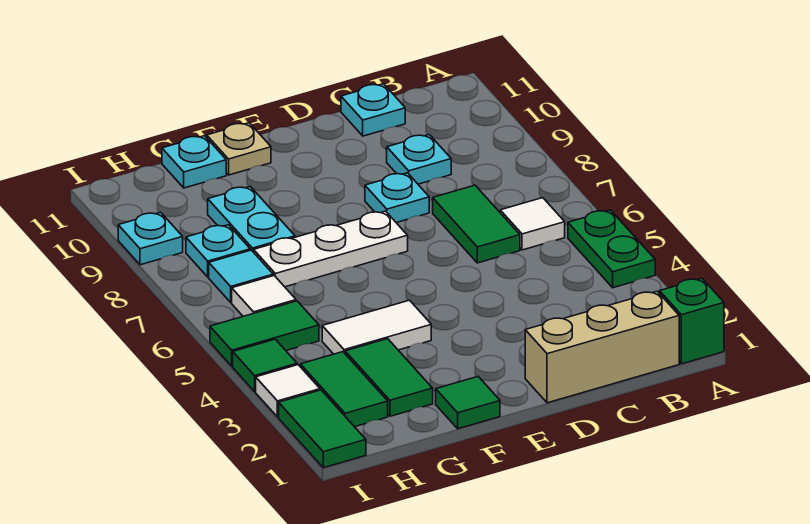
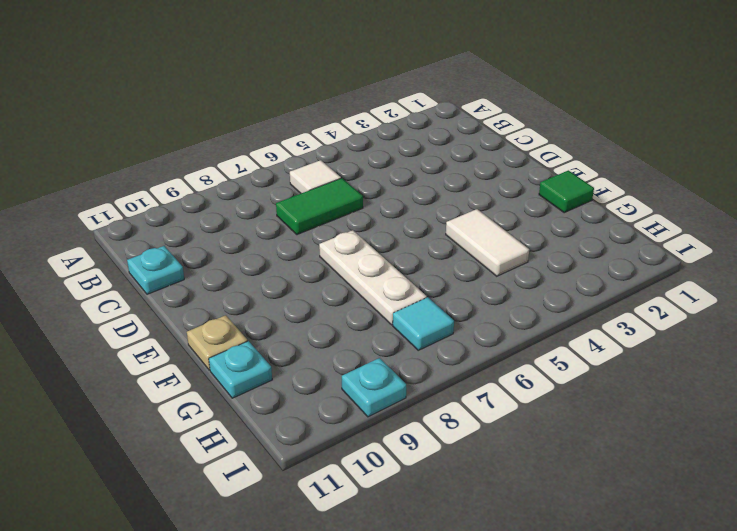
none -> green brick A1 level 1
none -> green plate A4:A5 level 1
none -> tan brick B1:D1 level 1

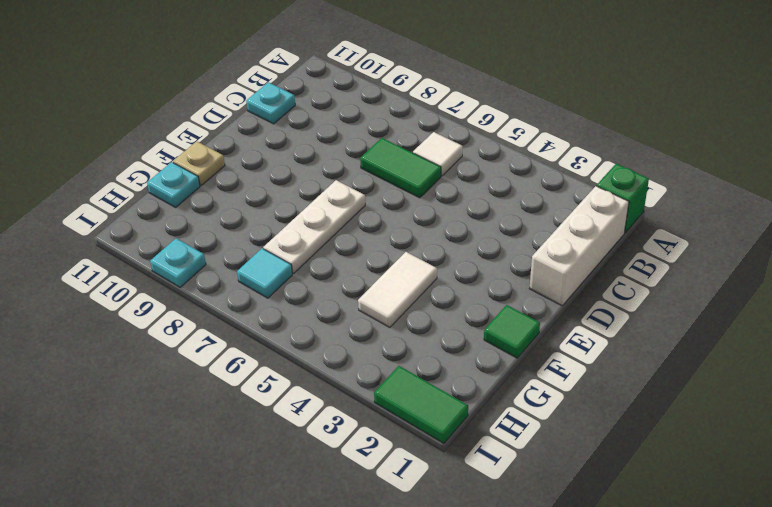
white brick B1:D1 level 1 -> tan brick B1:D1 level 1
none -> green plate A4:A5 level 1
none -> cyan plate C9 level 1
none -> cyan plate D8 level 1

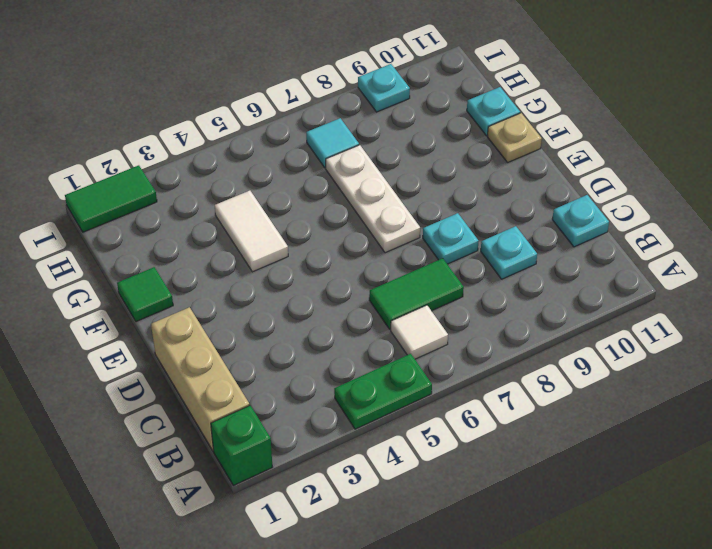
none -> green tile G2:G3 level 1
none -> cyan plate G8:G9 level 1
none -> green tile H2:H3 level 1

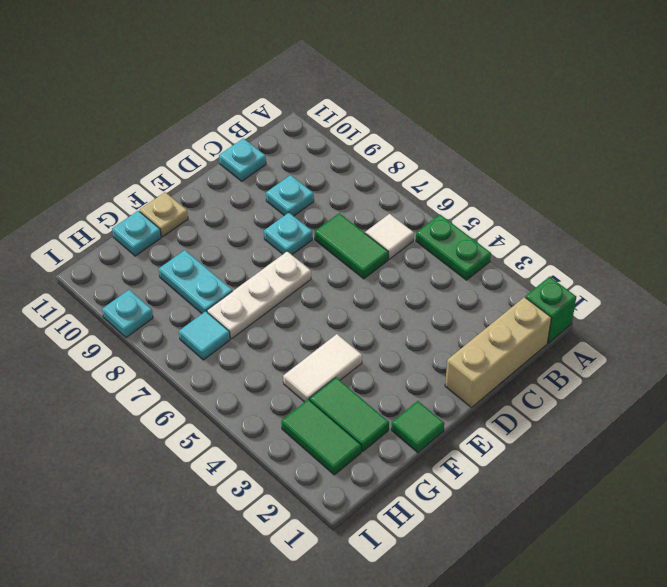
none -> green tile H5:I5 level 1
none -> white tile H6 level 1
none -> cyan plate H8 level 1

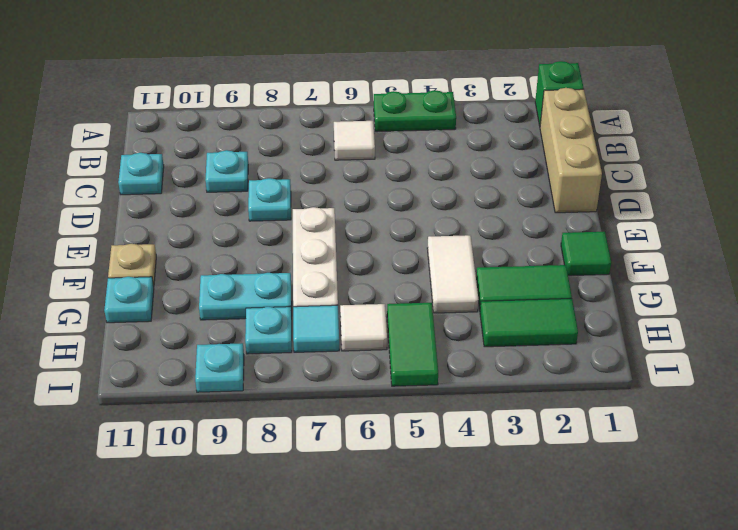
none -> green tile C6:C7 level 1
none -> green tile I1:I2 level 1
none -> white tile I3 level 1

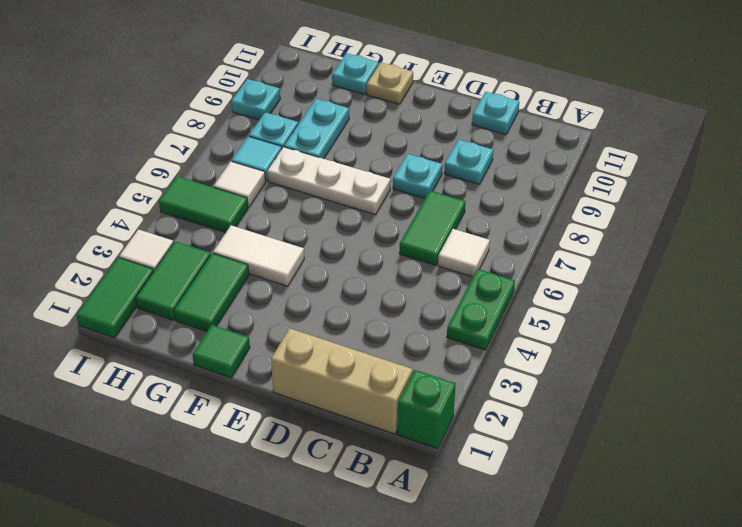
none -> green tile I4 level 1

